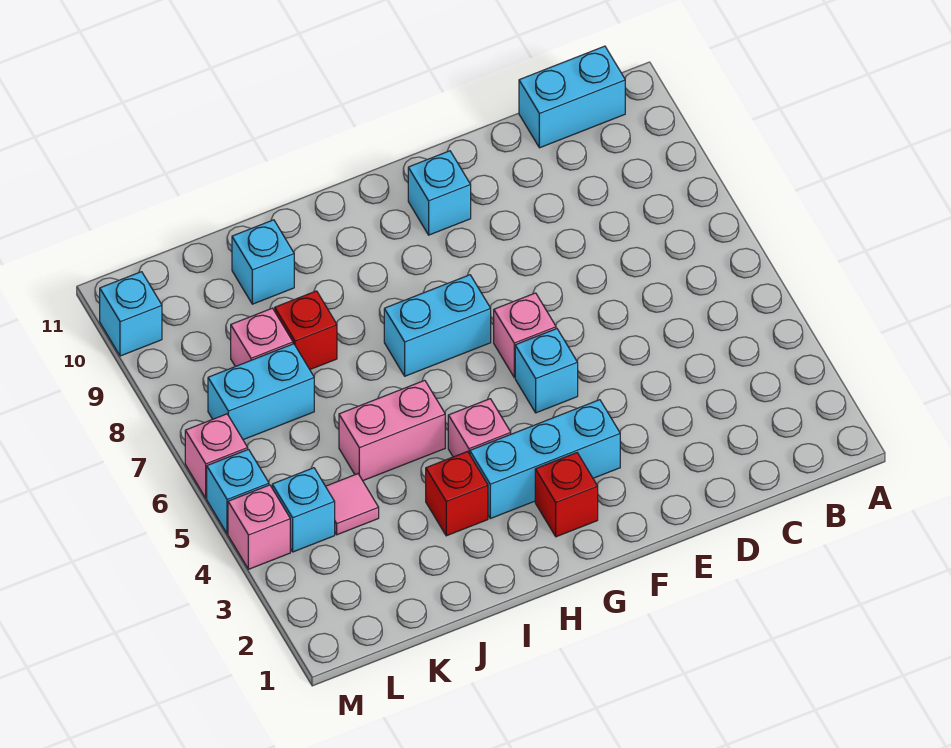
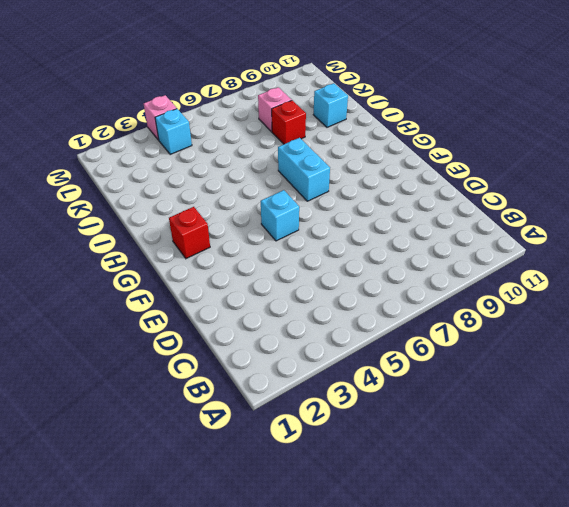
none -> cyan brick B11:C11 level 1
none -> cyan brick F3:H3 level 1
none -> pink brick F6 level 1

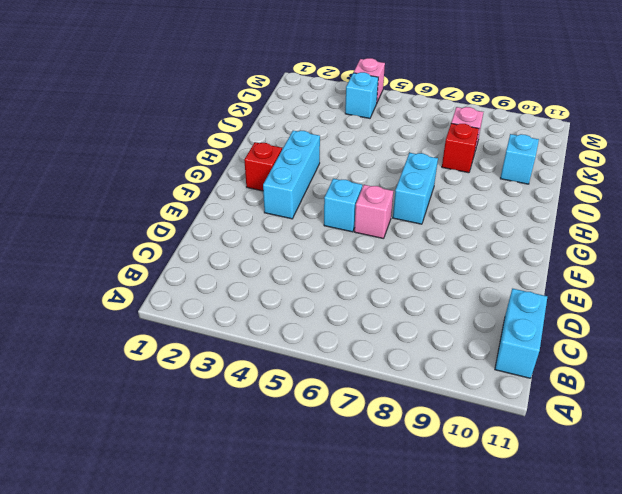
none -> cyan brick F10 level 1
none -> pink brick H4 level 1
none -> red brick I3 level 1

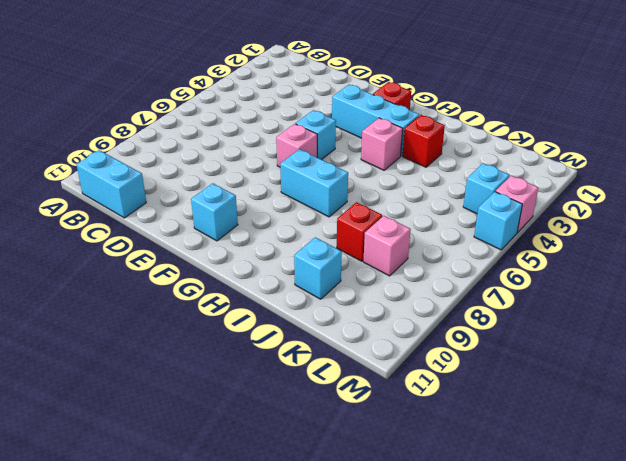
none -> pink brick I5:J5 level 1
none -> pink tile K4 level 1
none -> cyan brick K7:L7 level 1

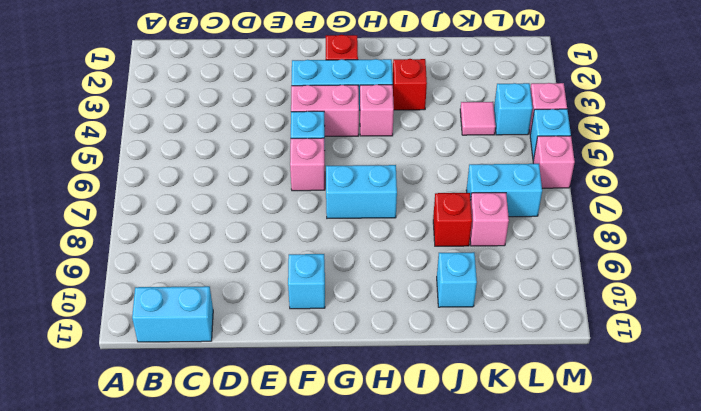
pink brick F4:G4 level 1 -> pink brick I5:J5 level 1
none -> cyan brick M10 level 1

